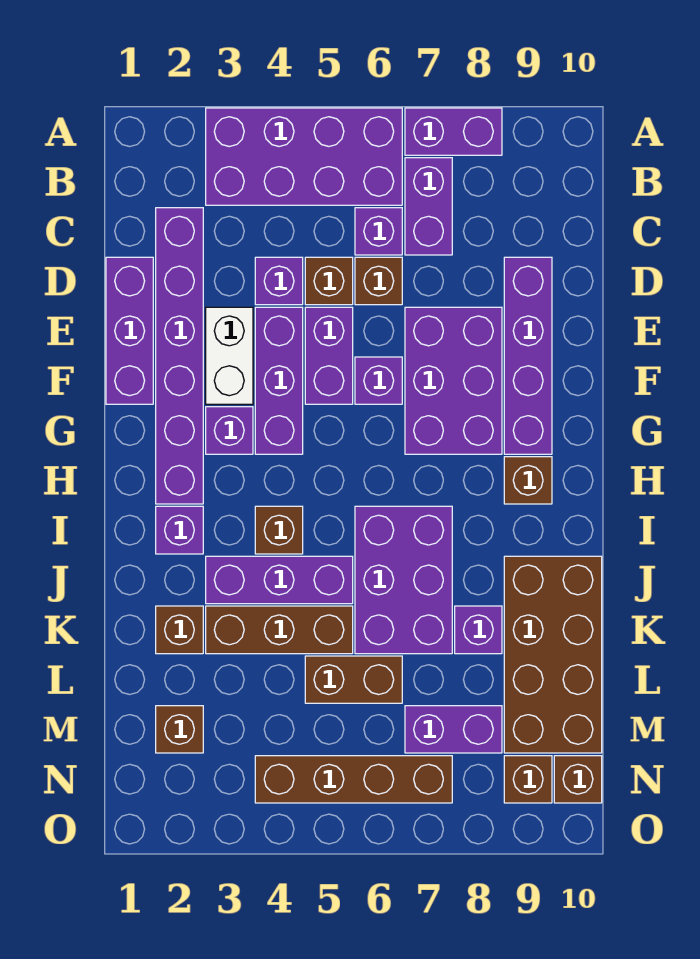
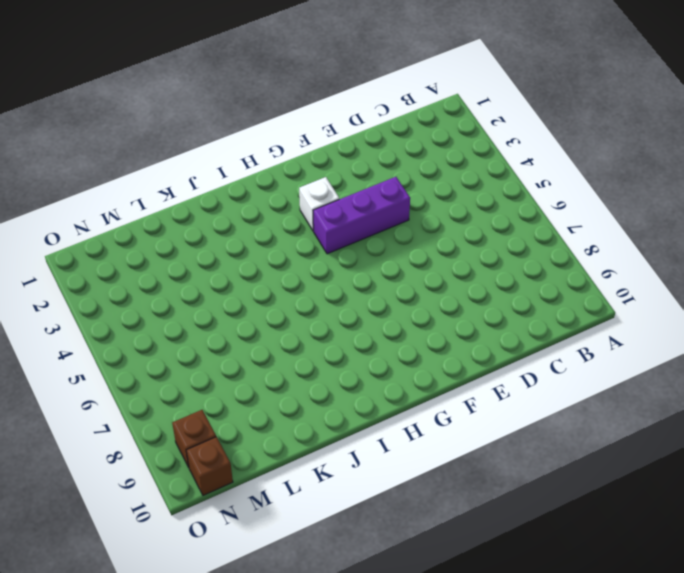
white brick G3 level 1 -> purple brick G3 level 1
none -> purple brick A3:B6 level 1
none -> purple brick A7:A8 level 1
none -> purple brick B7:C7 level 1
none -> purple brick C2:H2 level 1

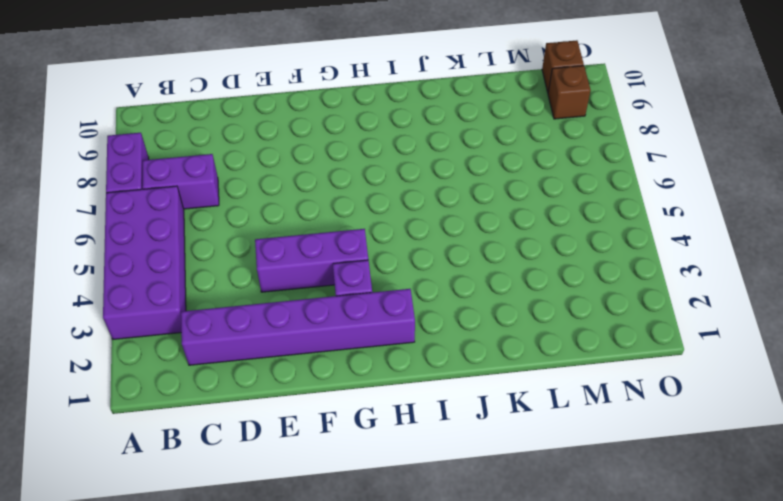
none -> purple brick C6 level 1
none -> purple brick D1:F1 level 1
none -> purple brick D4 level 1
none -> brown brick D5 level 1

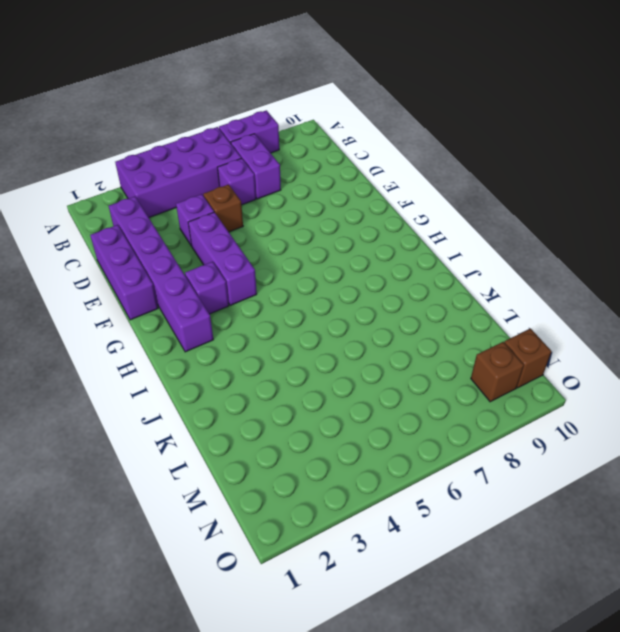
none -> brown brick D6 level 1
none -> purple brick D9:G9 level 1
none -> white brick E3:F3 level 1
none -> purple brick E5:F5 level 1

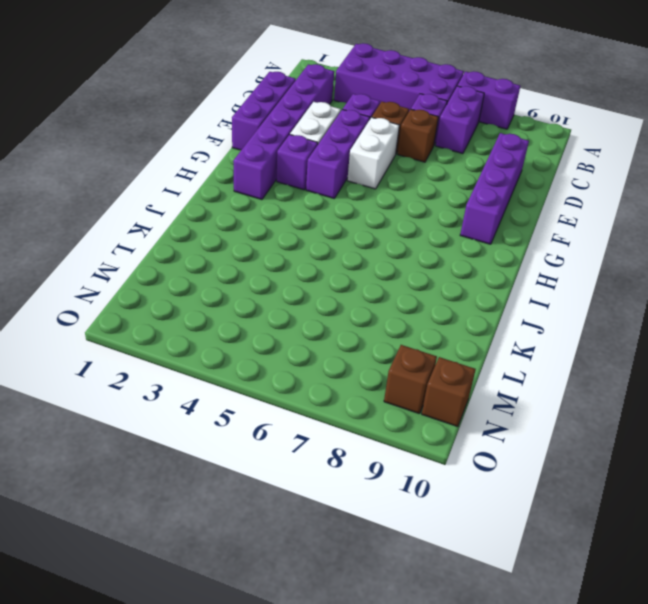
white brick E5:F5 level 1 -> purple brick E5:F5 level 1
none -> purple brick E7:G8 level 1
none -> purple brick F6 level 1
none -> brown brick H9 level 1
none -> purple brick I2 level 1

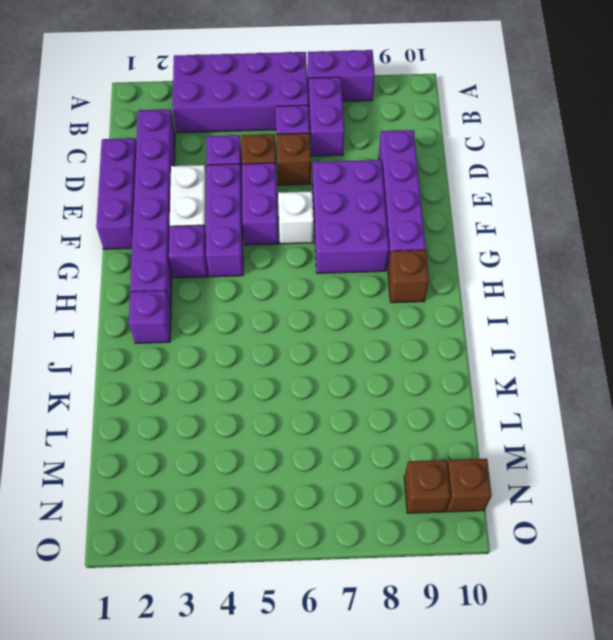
white brick F6 level 1 -> purple brick F6 level 1
none -> brown brick I4 level 1
none -> purple brick I6:K7 level 1
none -> purple brick J3:J5 level 1
none -> brown brick J9:M10 level 1

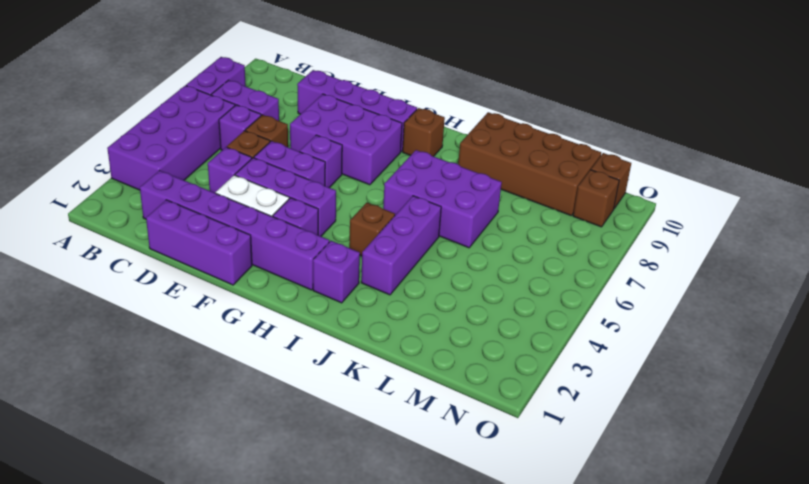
none -> brown brick K2 level 1
none -> brown brick K3:K5 level 1
none -> purple brick K8 level 1
none -> brown brick L5:L6 level 1

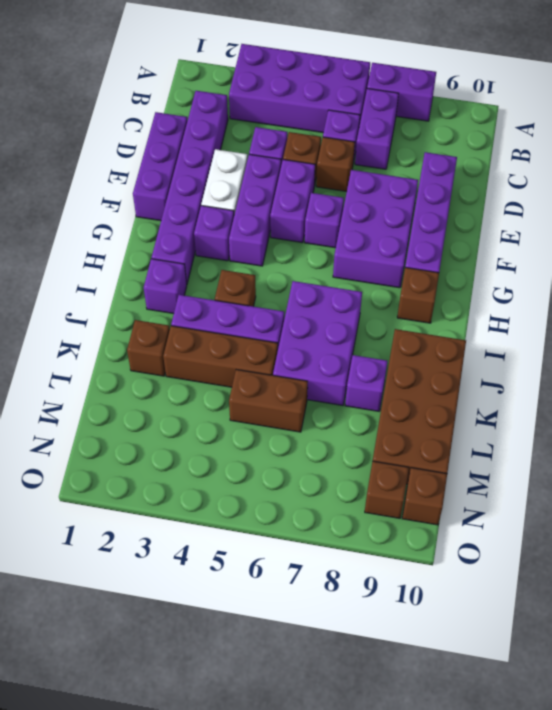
none -> brown brick M2 level 1
none -> purple brick M7:M8 level 1
none -> brown brick N4:N7 level 1

